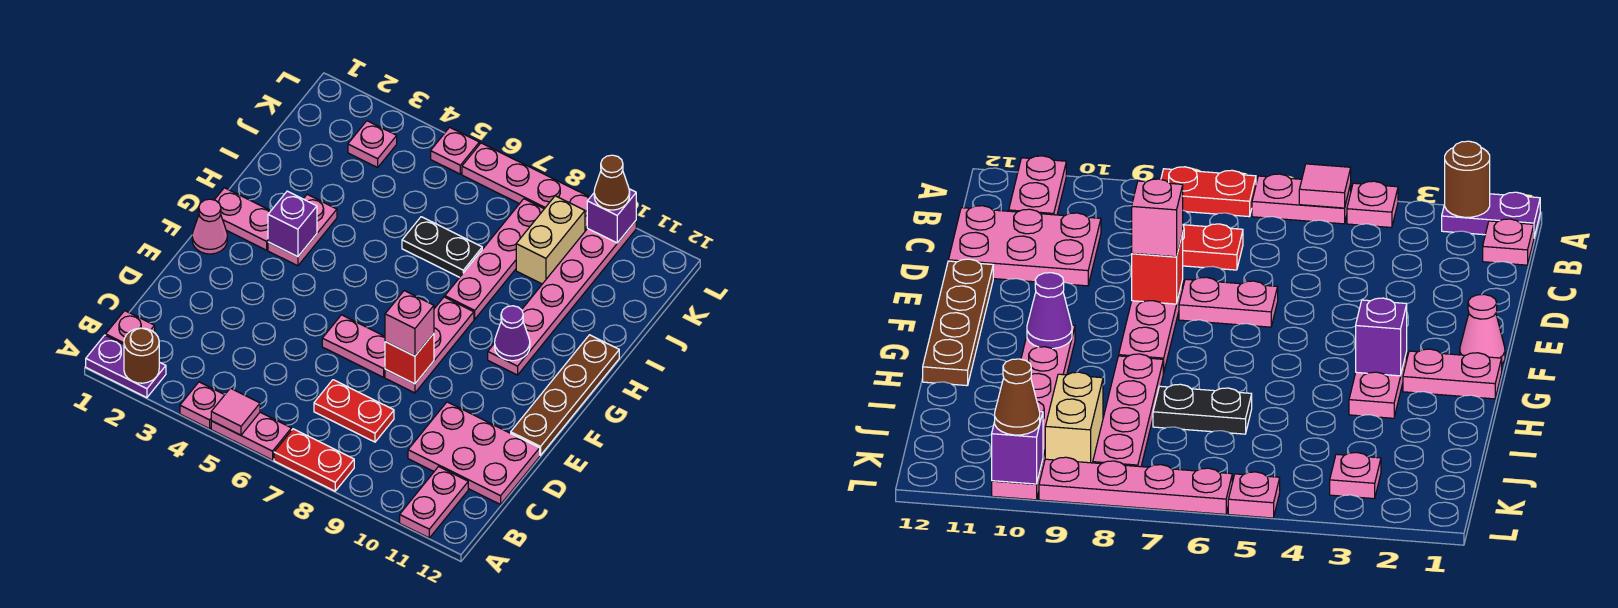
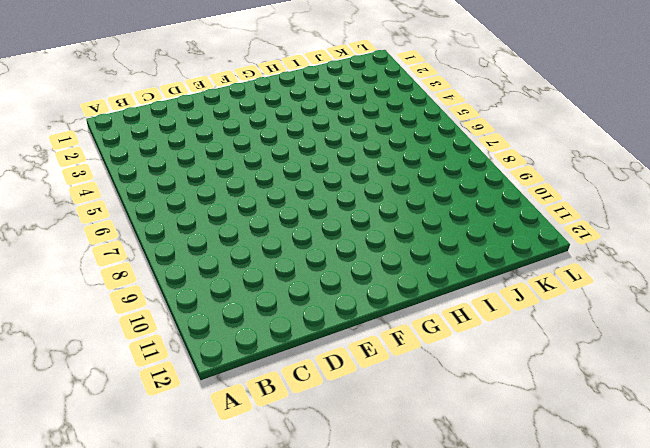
none -> purple plate A1:A2 level 1
none -> pink plate A4 level 1
none -> pink plate A5:A6 level 1

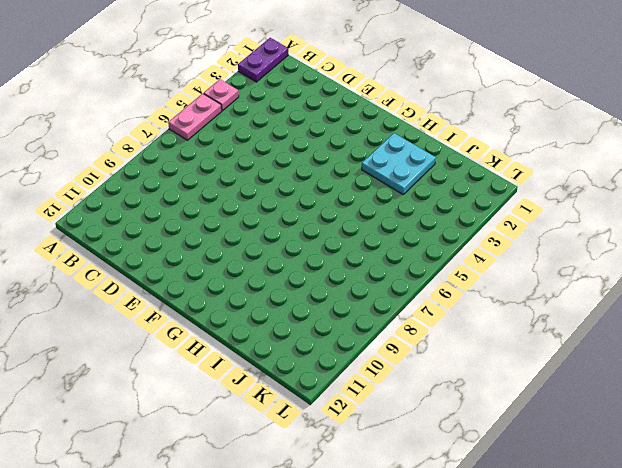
cyan plate H2:I3 level 1 -> pink plate G3:H3 level 1
none -> red plate A7:A8 level 1
none -> pink plate A11:B11 level 1
none -> pink plate B1 level 1

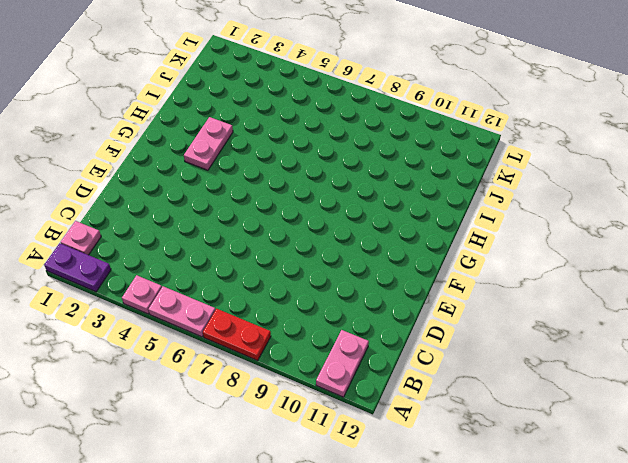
none -> red plate C7:C8 level 1
none -> pink plate C10:D12 level 1
none -> pink plate E6:E7 level 1

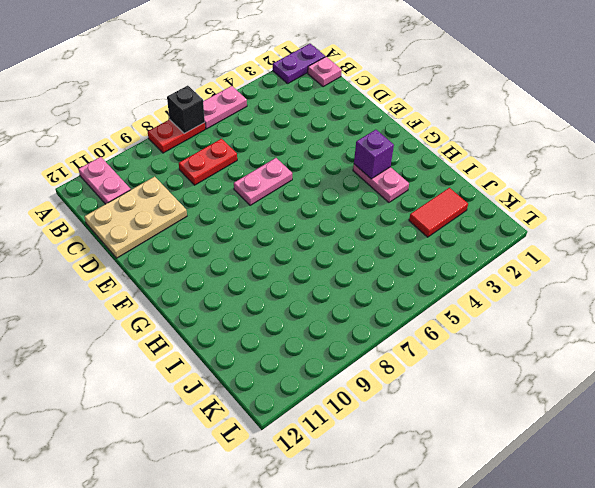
black brick A7 level 2 -> none
tan plate C10:D12 level 1 -> pink plate C10:D12 level 1
red tile J2:J3 level 1 -> none
none -> pink plate A4 level 1
none -> pink plate E8:G8 level 1
none -> brown plate E12:H12 level 1

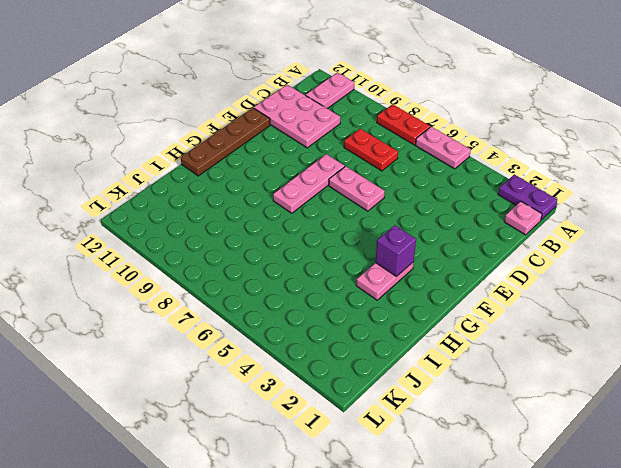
none -> pink plate A4 level 1
none -> pink cone F1 level 1
none -> pink plate G1:G2 level 1

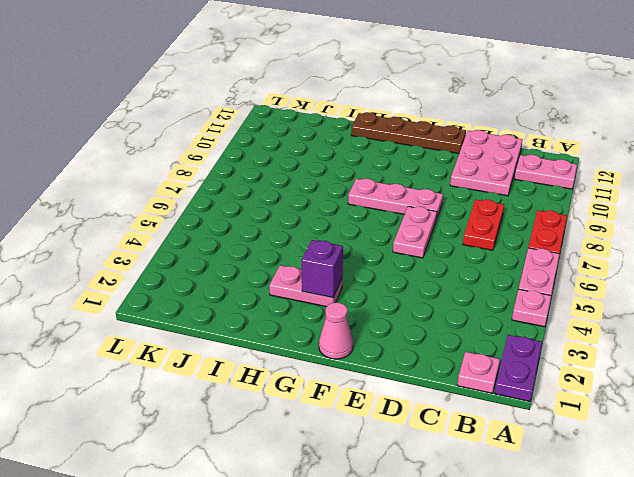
none -> pink plate G1:G2 level 1
none -> pink plate G10:L10 level 1
none -> pink plate H8:K8 level 1

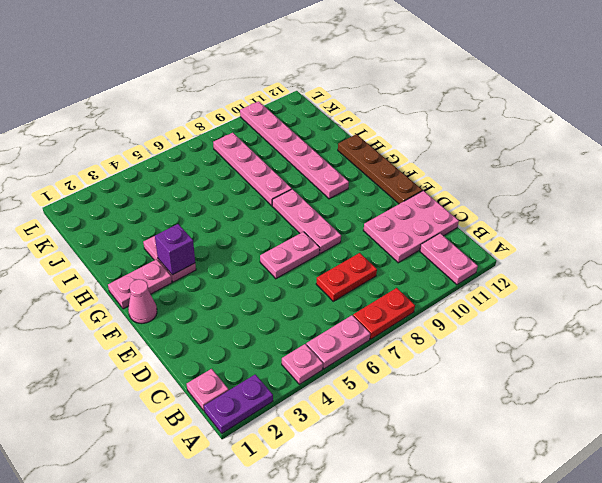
none -> black plate I6:I7 level 1
none -> tan brick J9:K9 level 1
none -> pink plate K3 level 1

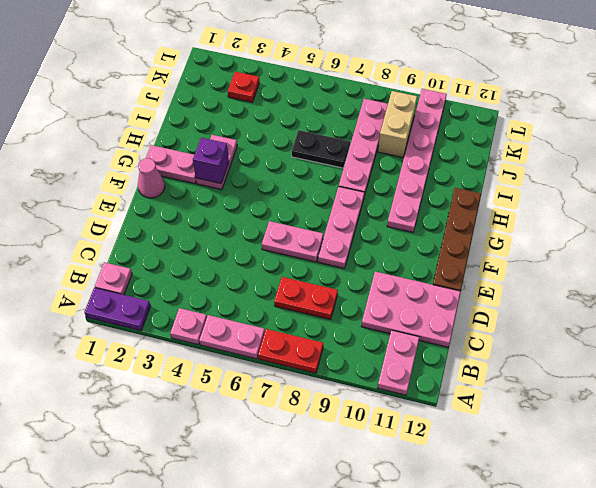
red plate K3 level 1 -> pink plate K3 level 1
none -> pink plate L5 level 1
none -> pink plate L6:L9 level 1
none -> brown round brick A2 level 2

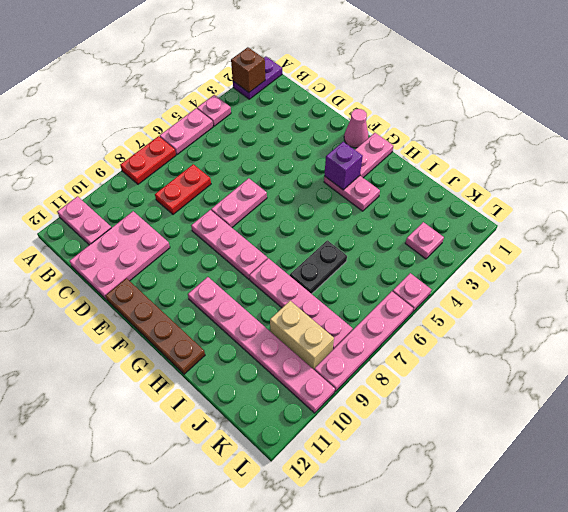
brown brick A2 level 2 -> brown round brick A2 level 2
none -> pink plate B1 level 1
none -> pink tile A5 level 2
none -> red brick E8 level 2

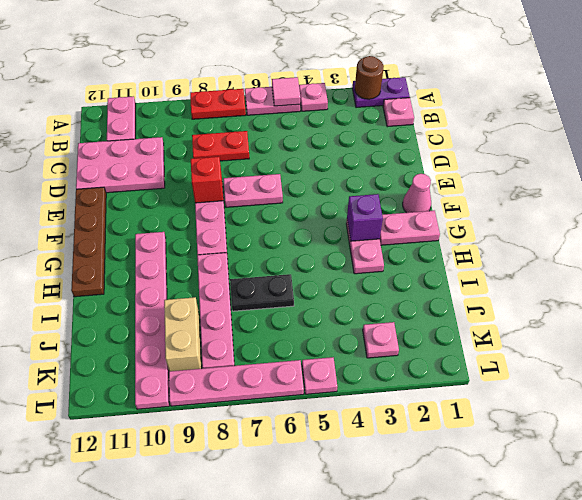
none -> purple cone G10 level 2
none -> purple brick L10 level 2
none -> pink brick E8 level 3

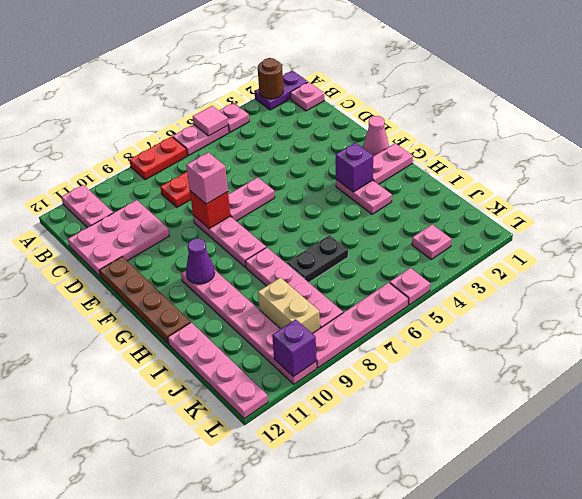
pink plate I12:L12 level 1 -> none
none -> brown cone L10 level 3

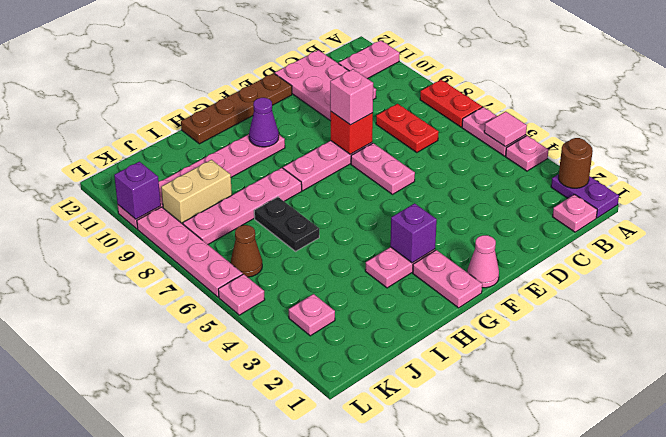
brown cone K6 level 1 -> brown cone L10 level 3

